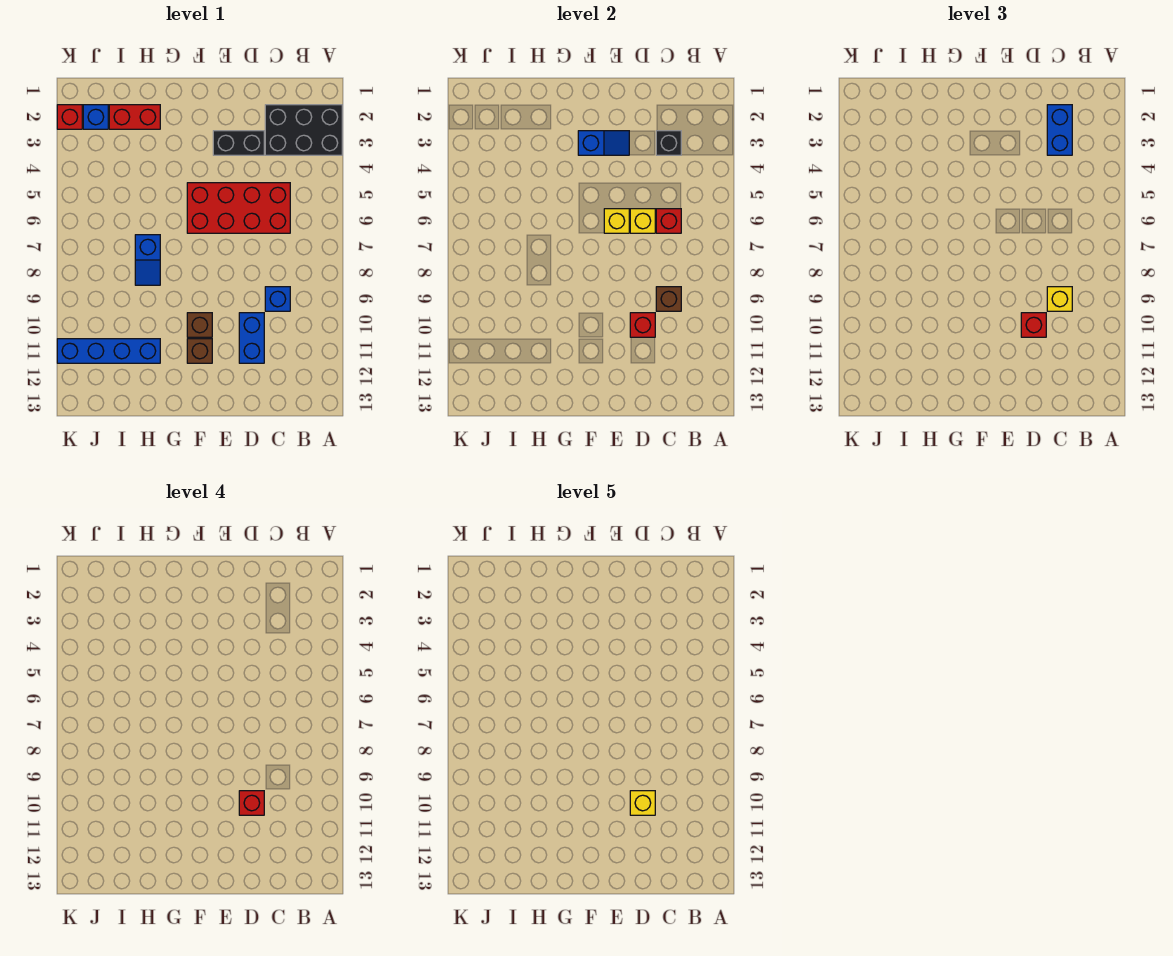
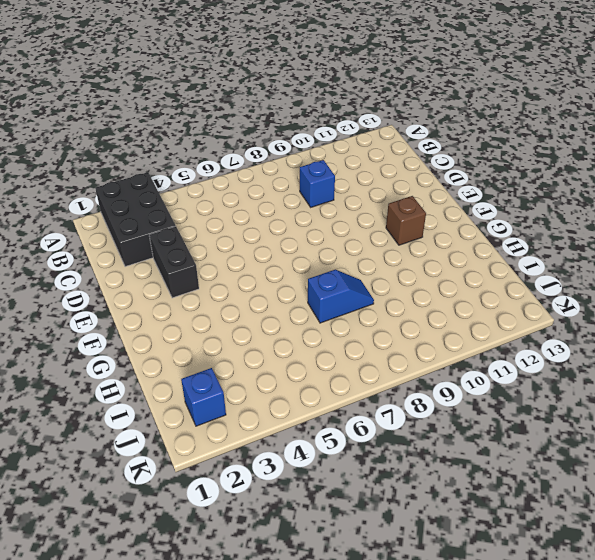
none -> red brick C5:F6 level 1
none -> blue brick D10:D11 level 1
none -> brown brick F10 level 1

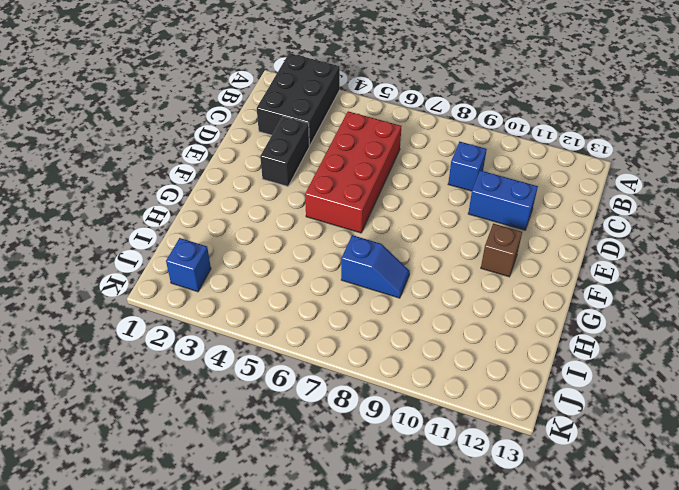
none -> brown brick F10 level 1
none -> red brick H2:I2 level 1
none -> blue brick H11:K11 level 1

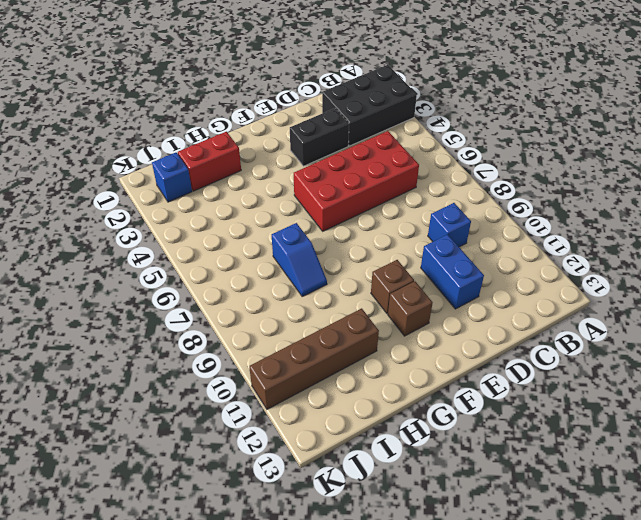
brown brick H11:K11 level 1 -> blue brick H11:K11 level 1
none -> red brick K2 level 1
none -> black brick C3 level 2
none -> red brick C6 level 2

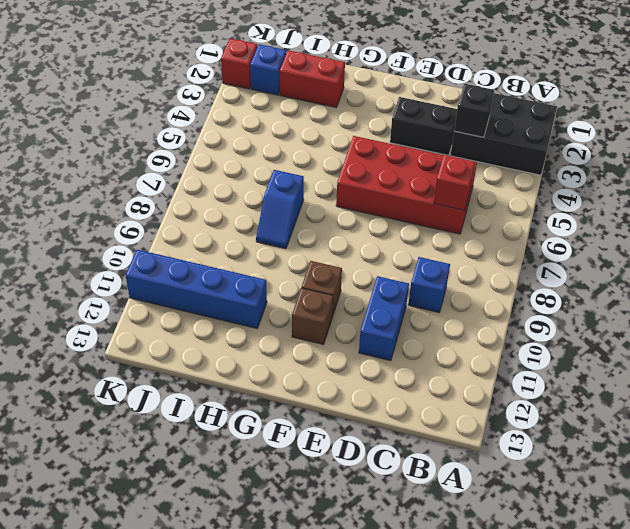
none -> brown brick C9 level 2
none -> yellow brick D6 level 2
none -> red brick D10 level 2

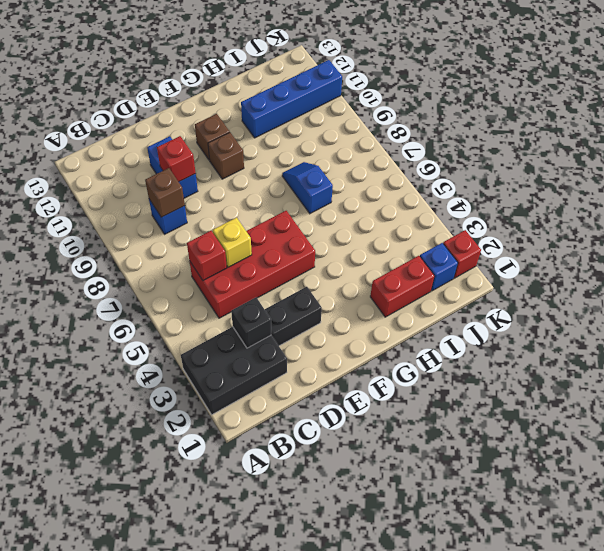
none -> blue slope E3:F3 level 2 top F
none -> yellow brick E6 level 2
none -> blue brick C2:C3 level 3

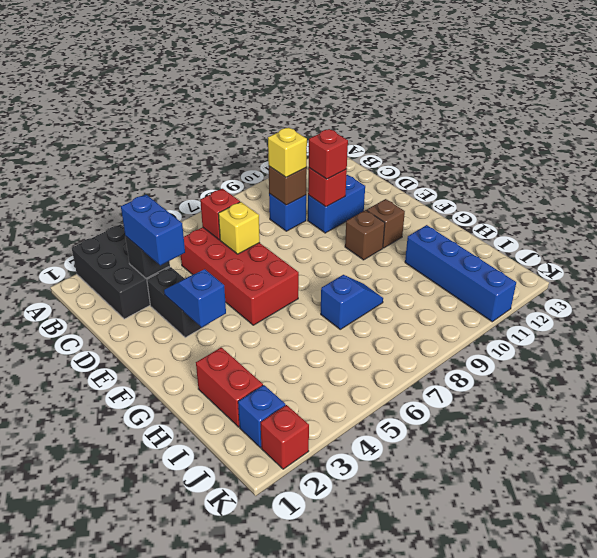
blue brick C3:D3 level 3 -> blue brick C2:C3 level 3
none -> yellow brick E6 level 2
none -> red brick D10 level 4
none -> yellow brick D10 level 5

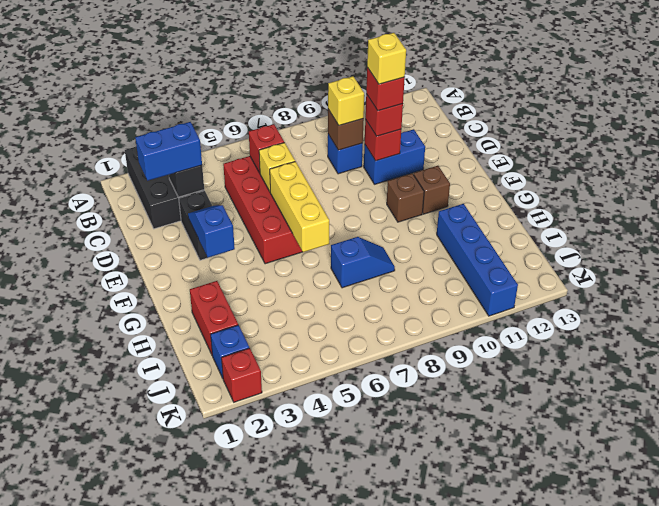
yellow brick E6:G6 level 2 -> yellow brick E6 level 2

